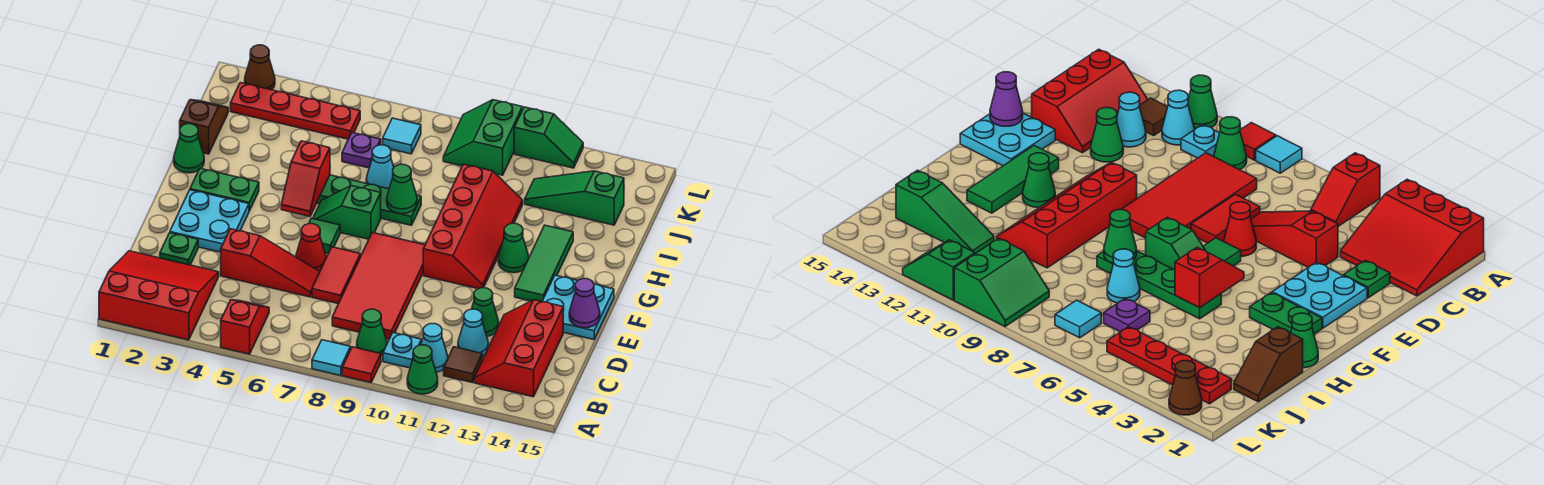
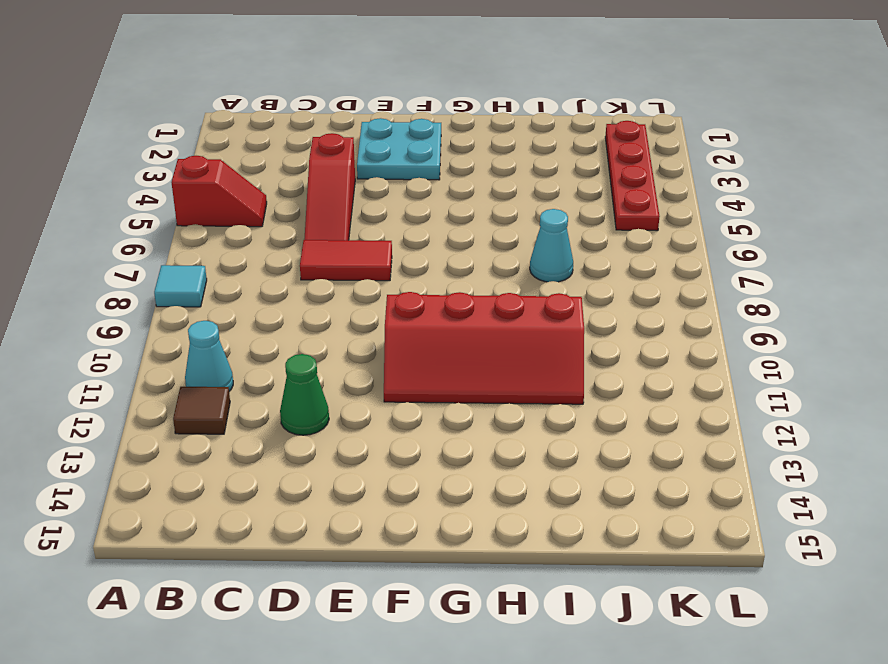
none -> red slope A1:C3 level 1 top A
none -> red tile A9 level 1
none -> green cone A11 level 1
none -> green cone B9 level 1

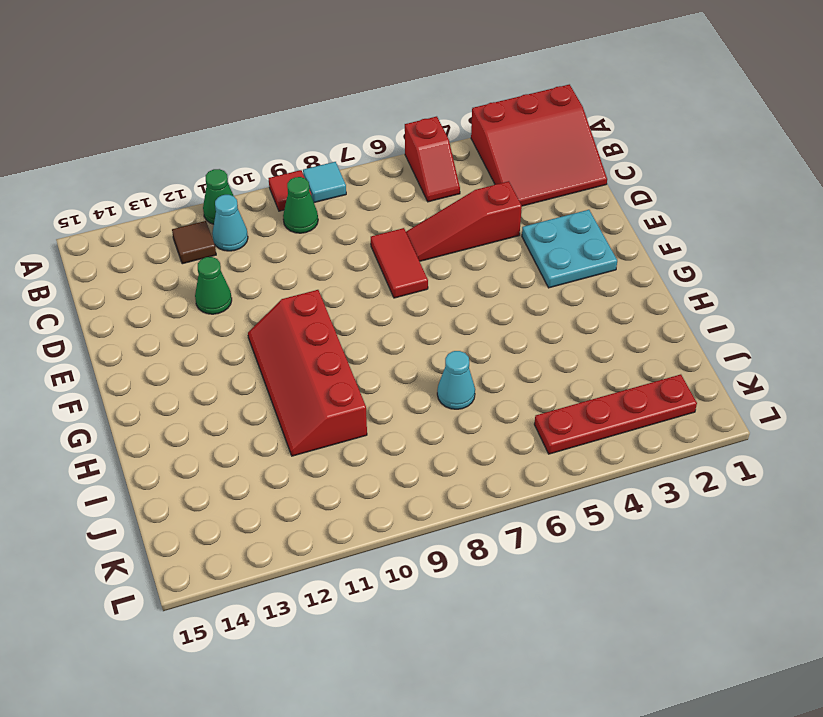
none -> cyan plate B10 level 1
none -> red slope B13:D14 level 1 top 14
none -> red tile C8:F9 level 1
none -> cyan cone C12 level 1

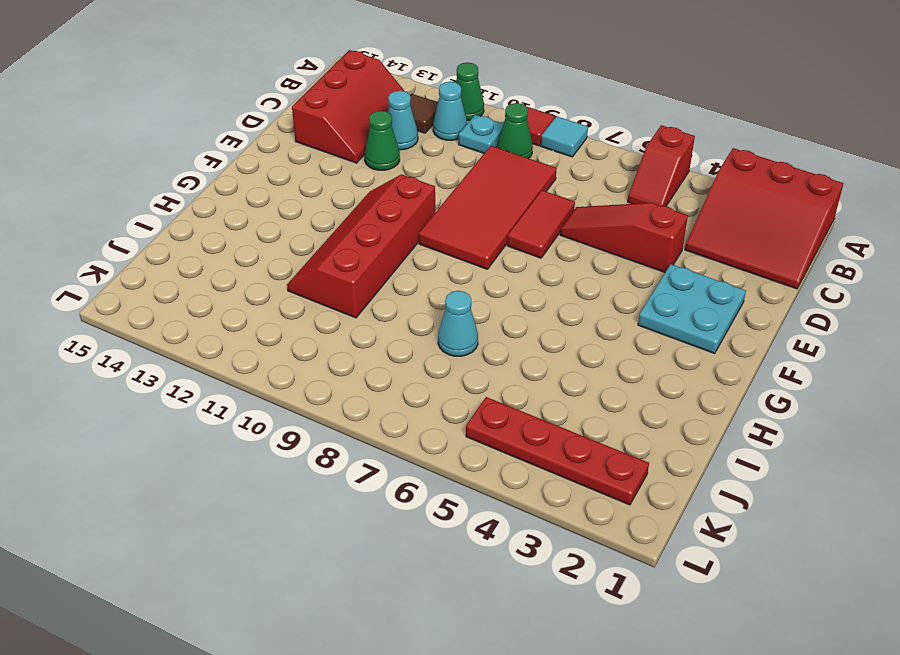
none -> green plate D2 level 1
none -> red cone E6 level 1
none -> cyan plate E14:F15 level 1
none -> green tile F6 level 1

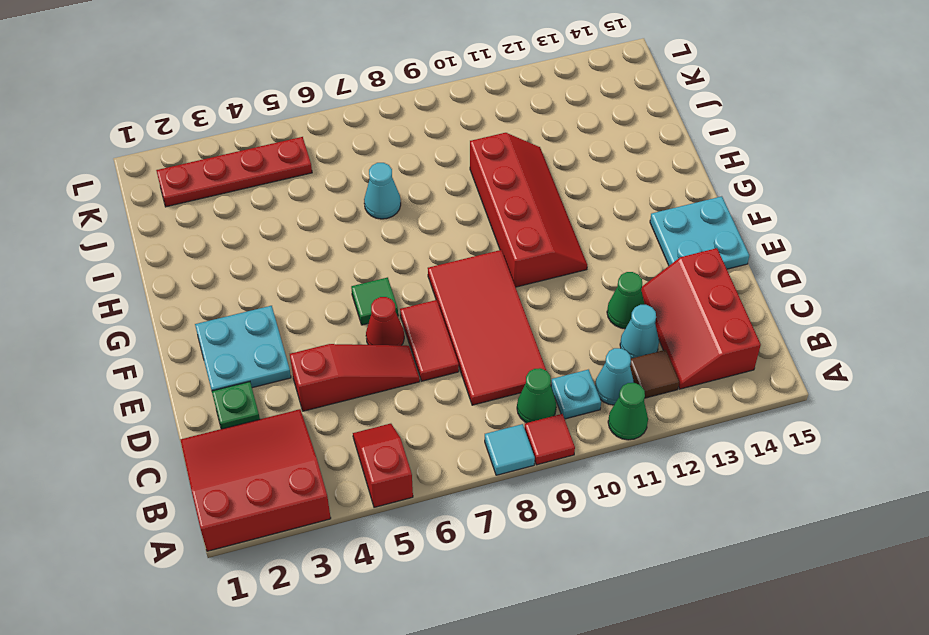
none -> green tile F13:H13 level 1
none -> green plate G2:G3 level 1
none -> green slope G6:G7 level 1 top 7
none -> green cone G12 level 1

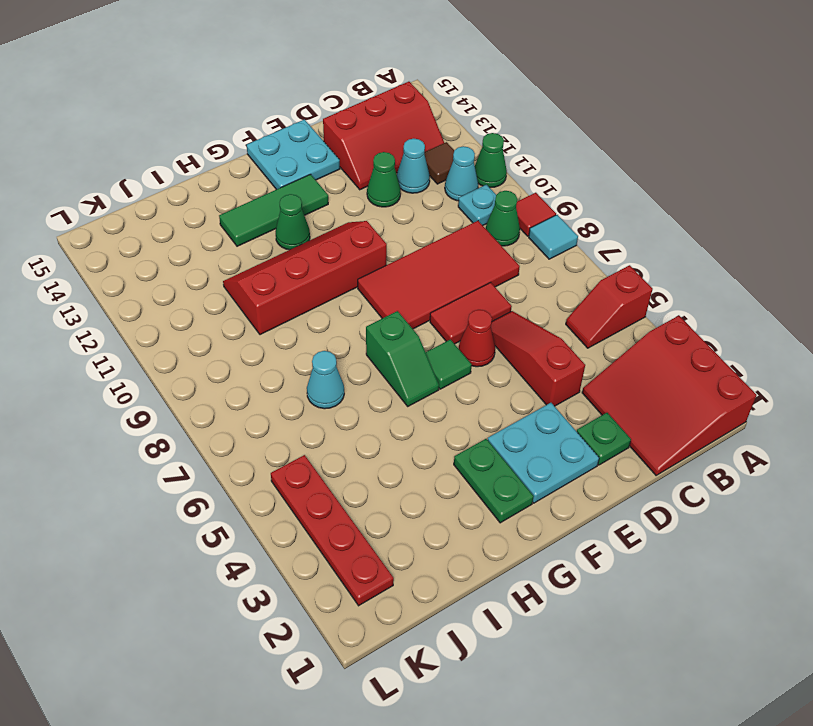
none -> green cone H1 level 1
none -> green plate H5:H8 level 1
none -> brown slope I1:J1 level 1 top I
none -> purple plate J6 level 1

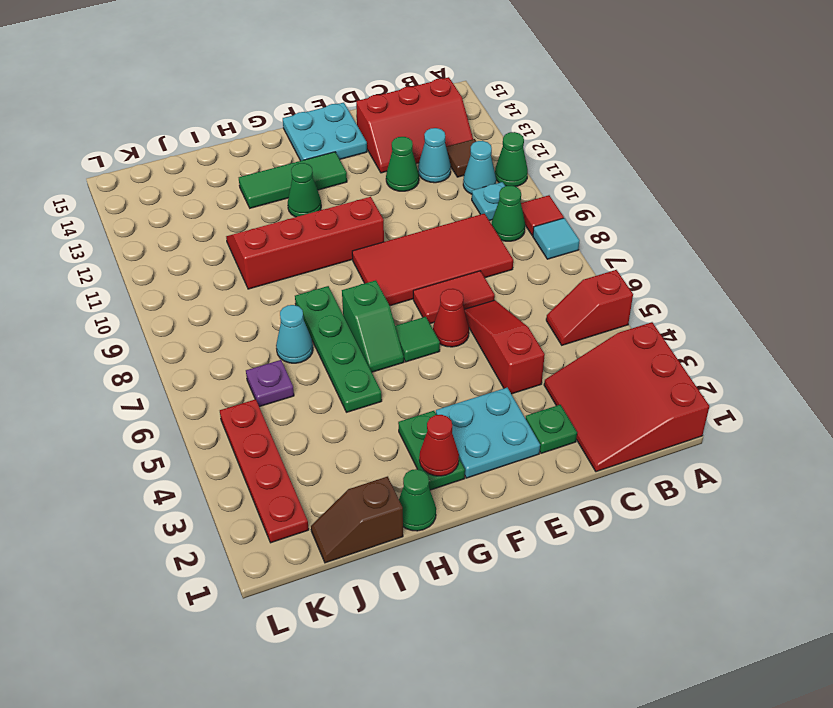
red cone G2 level 2 -> none
none -> green slope J12:J14 level 1 top 14
none -> cyan tile K7 level 1
none -> green slope K9:L10 level 1 top 10
none -> brown cone L2 level 1

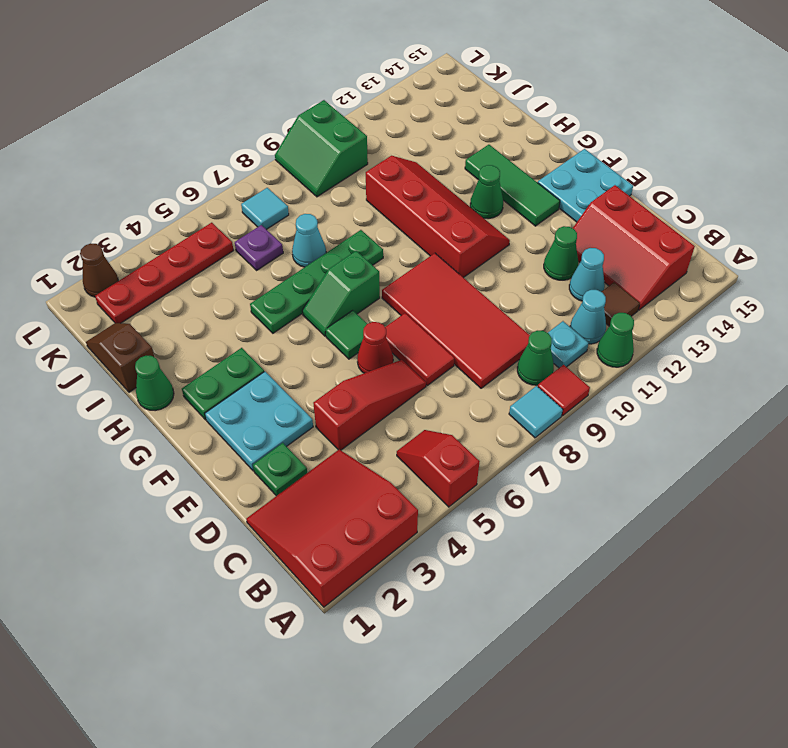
none -> green slope J12:J14 level 1 top 14
none -> green slope L11:L12 level 1 top 11
none -> purple cone E15 level 2
none -> red slope G5:H5 level 2 top H

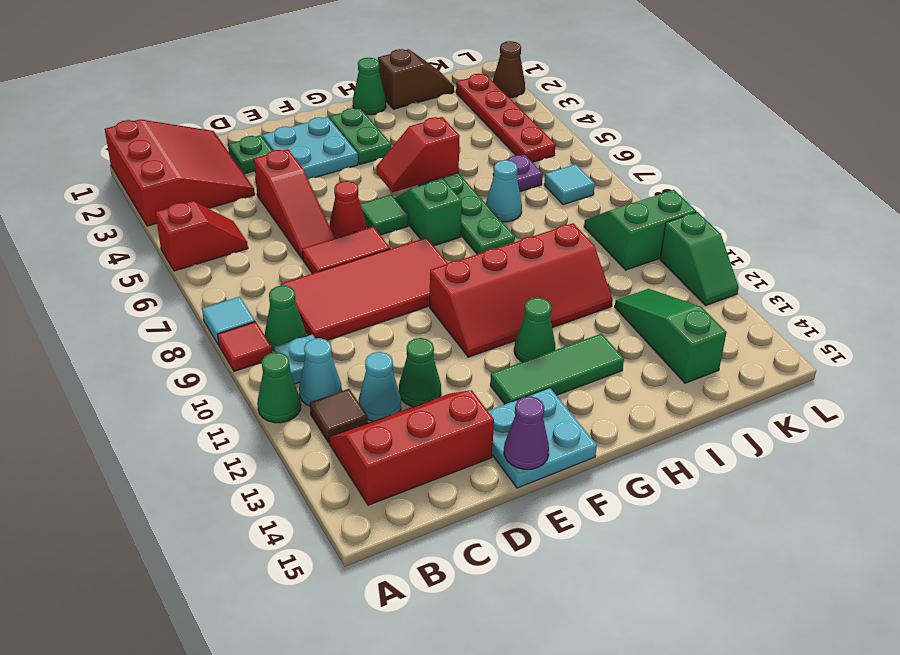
none -> green cone H8 level 2

